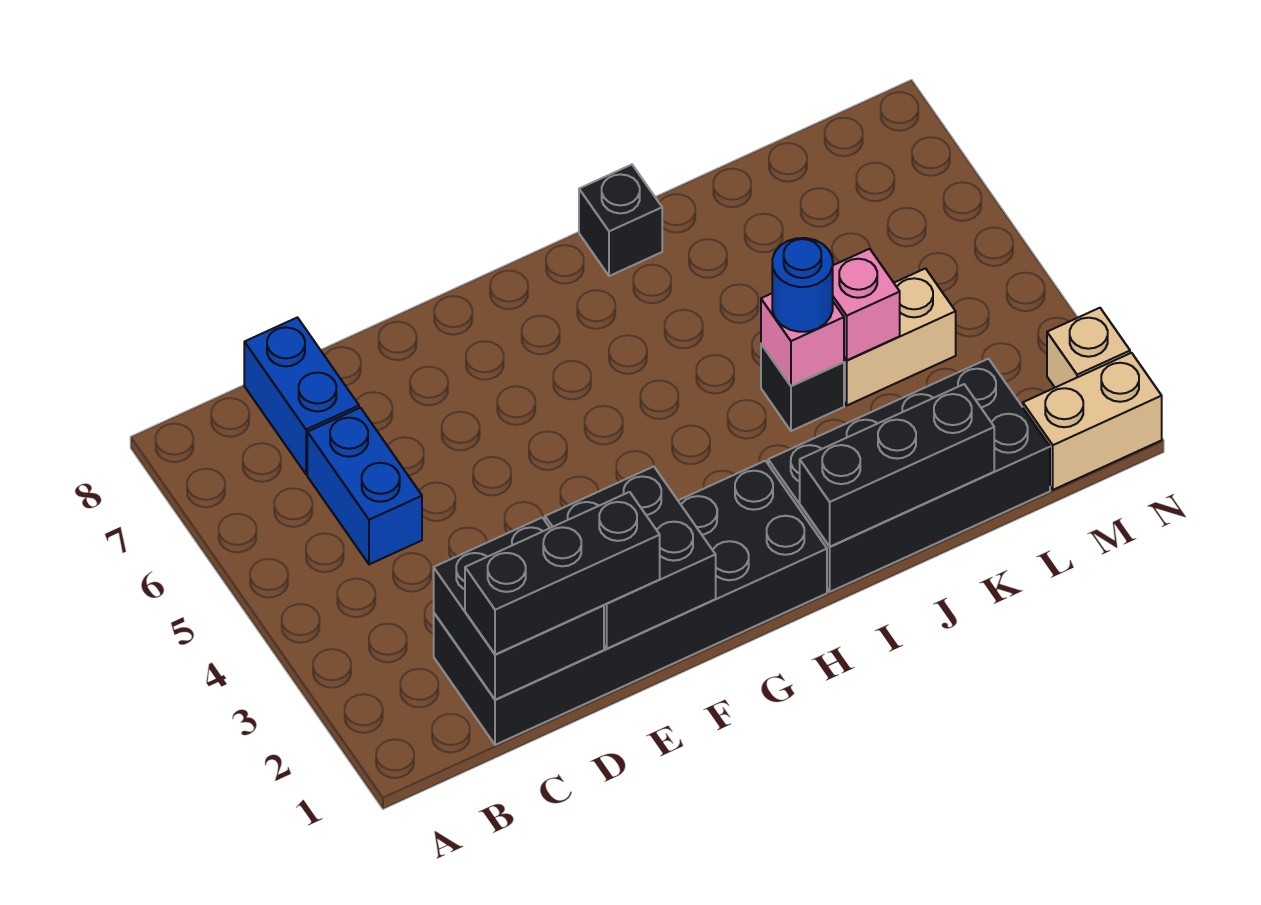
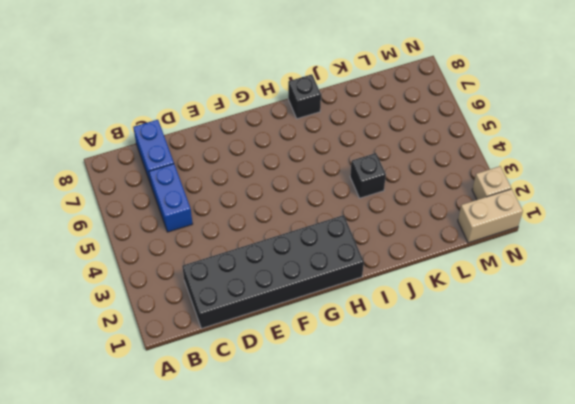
none -> black brick I1:L2 level 1
none -> tan brick K4:L4 level 1
none -> black brick C1:D2 level 2

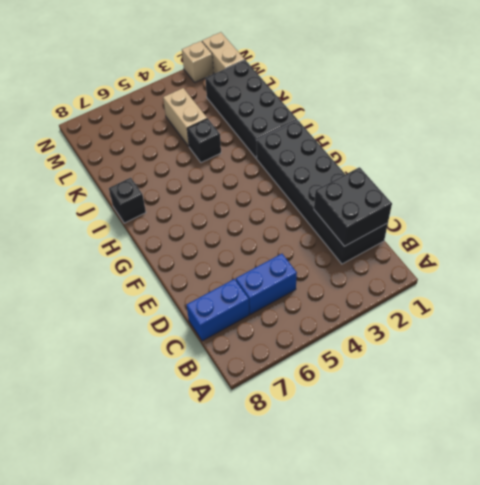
none -> black brick E1:F2 level 2
none -> black brick I1:K1 level 2
none -> pink brick J4 level 2

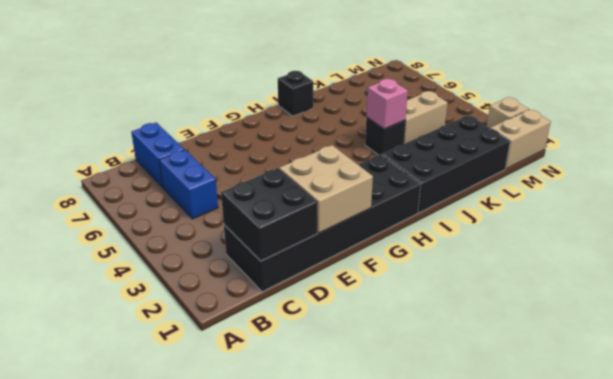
tan brick E1:F2 level 2 -> black brick E1:F2 level 2
none -> black brick I1:K1 level 2
none -> pink brick K4 level 2
none -> black brick C1:E1 level 3

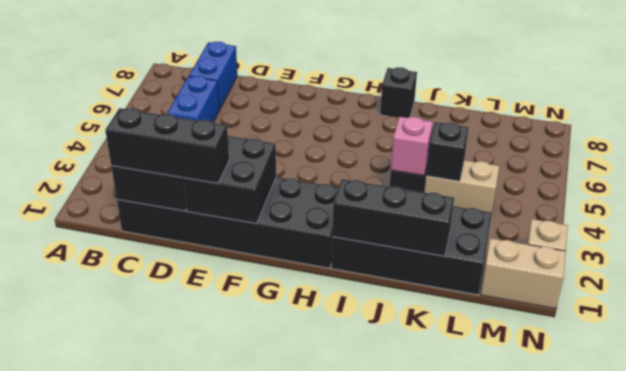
black brick K4 level 2 -> pink brick K4 level 2
none -> blue round brick J4 level 3

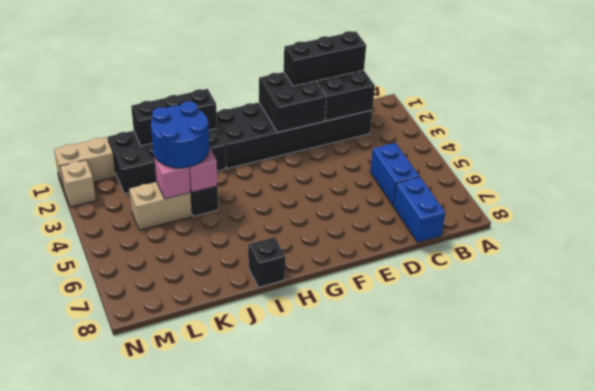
blue round brick J3:K4 level 3 -> blue round brick J4 level 3

